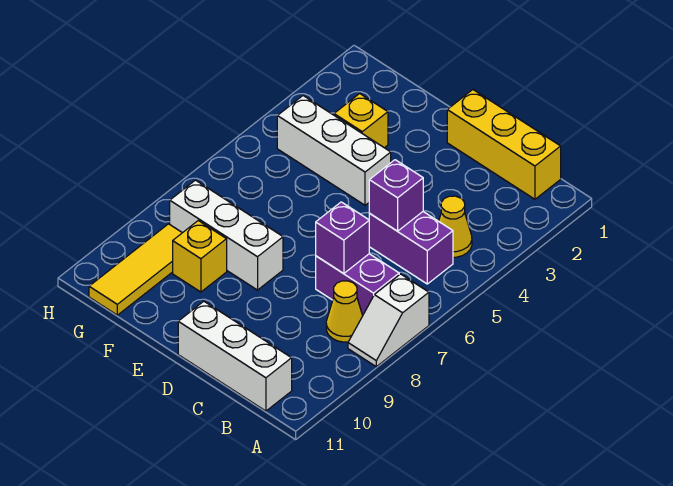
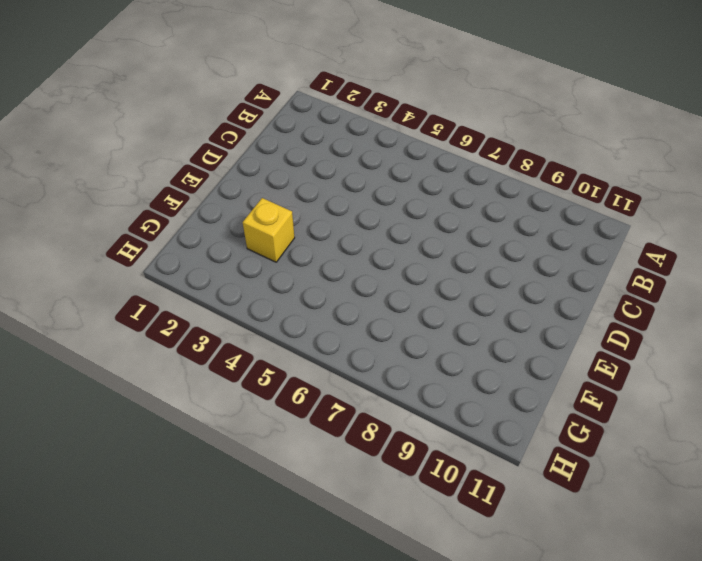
none -> white slope A7:A8 level 1 top 7
none -> yellow brick B1:D1 level 1
none -> yellow cone B4 level 1

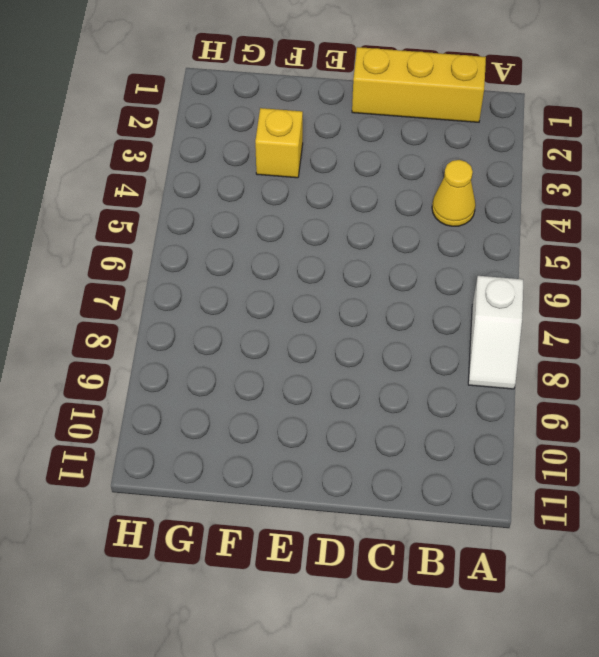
none -> purple brick B5:C5 level 1
none -> purple brick B7:C7 level 1
none -> yellow cone B8 level 1

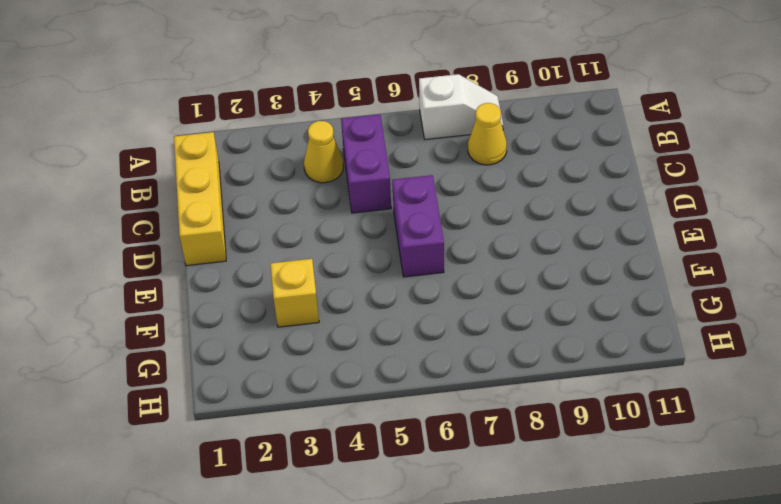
purple brick D6:E6 level 1 -> purple brick B7:C7 level 1
none -> white brick B11:D11 level 1
none -> white brick E4:G4 level 1
none -> white brick E8:G8 level 1

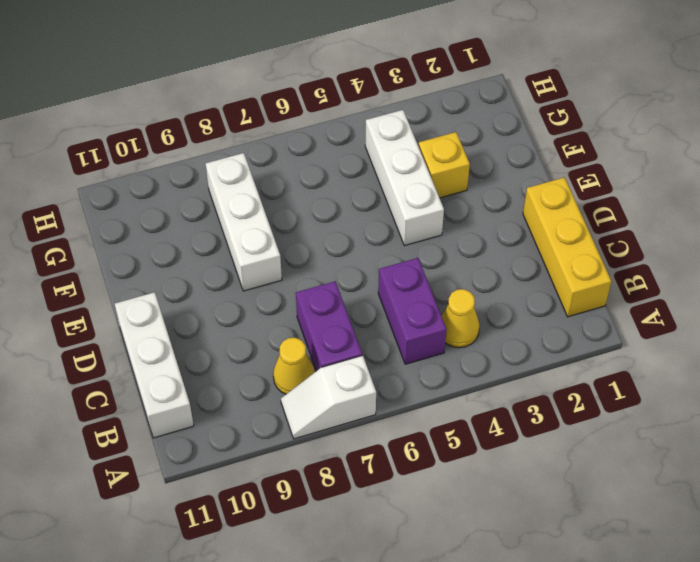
none -> yellow brick F9 level 1
none -> yellow tile G9:G11 level 1
none -> purple brick C5 level 2

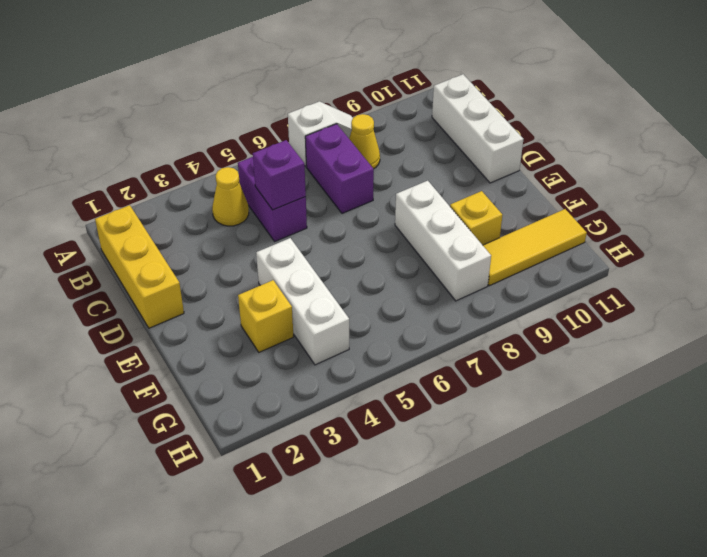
none -> purple brick C7 level 2

